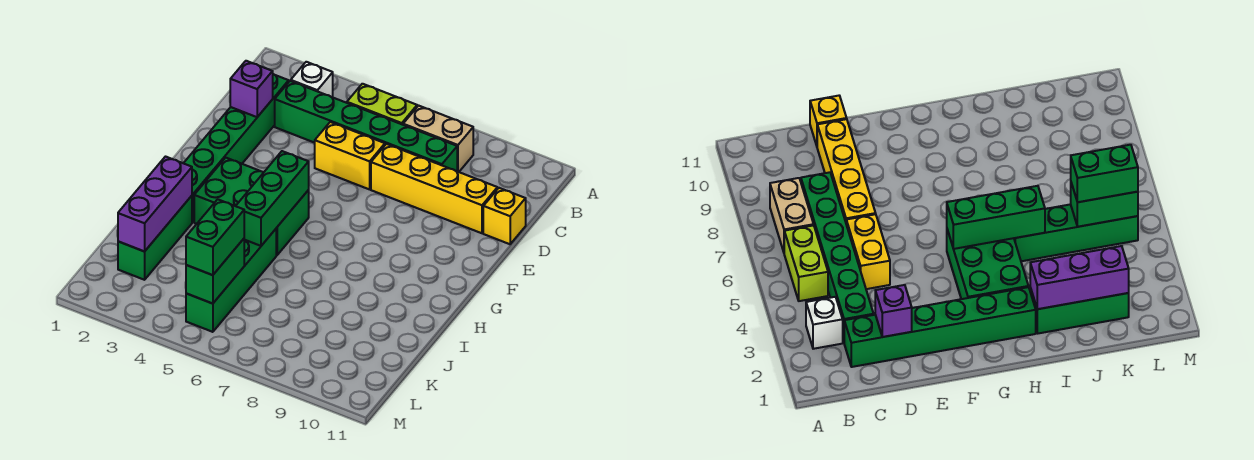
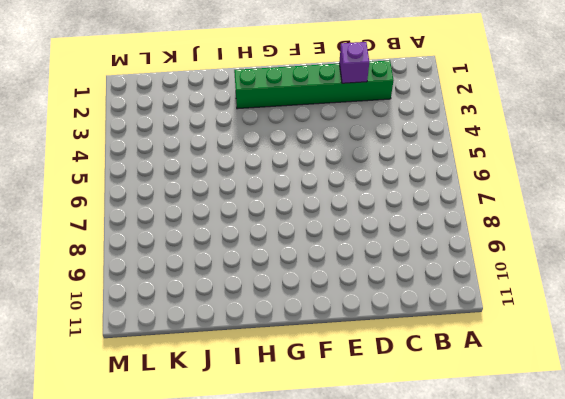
none -> white brick B3 level 1
none -> lime brick B5:B6 level 1
none -> tan brick B7:B8 level 1

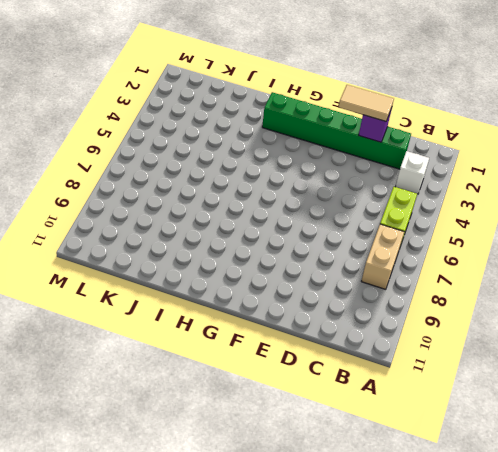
tan tile D2:E2 level 3 -> none
none -> green brick C3:C8 level 1
none -> yellow brick D5:D6 level 1
none -> yellow brick D7:D10 level 1

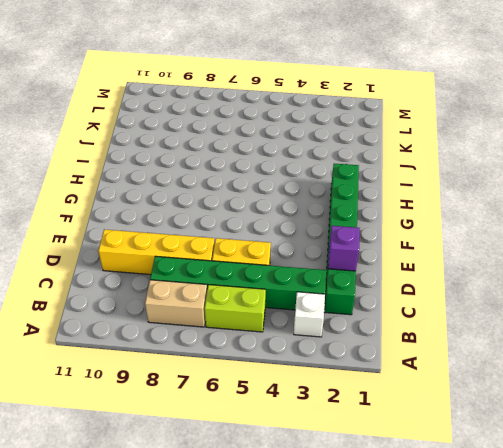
none -> yellow brick D11 level 1
none -> green brick G3:H5 level 1
none -> green brick I2:K2 level 1

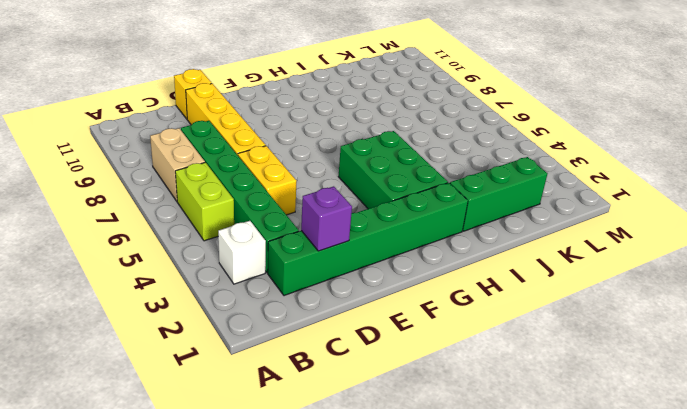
none -> green brick I5:L5 level 1
none -> green brick G5:I5 level 2
none -> purple brick I2:K2 level 2

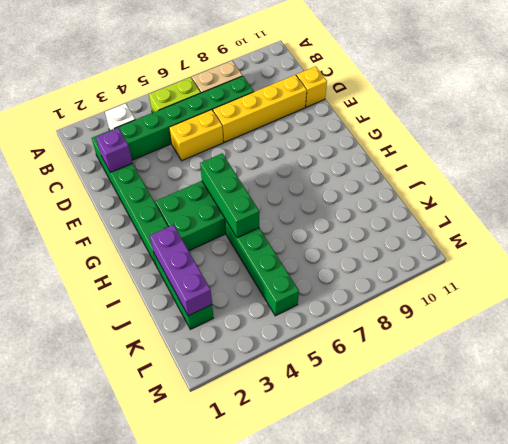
none -> green brick K5:L5 level 2
none -> green brick K5:L5 level 3

